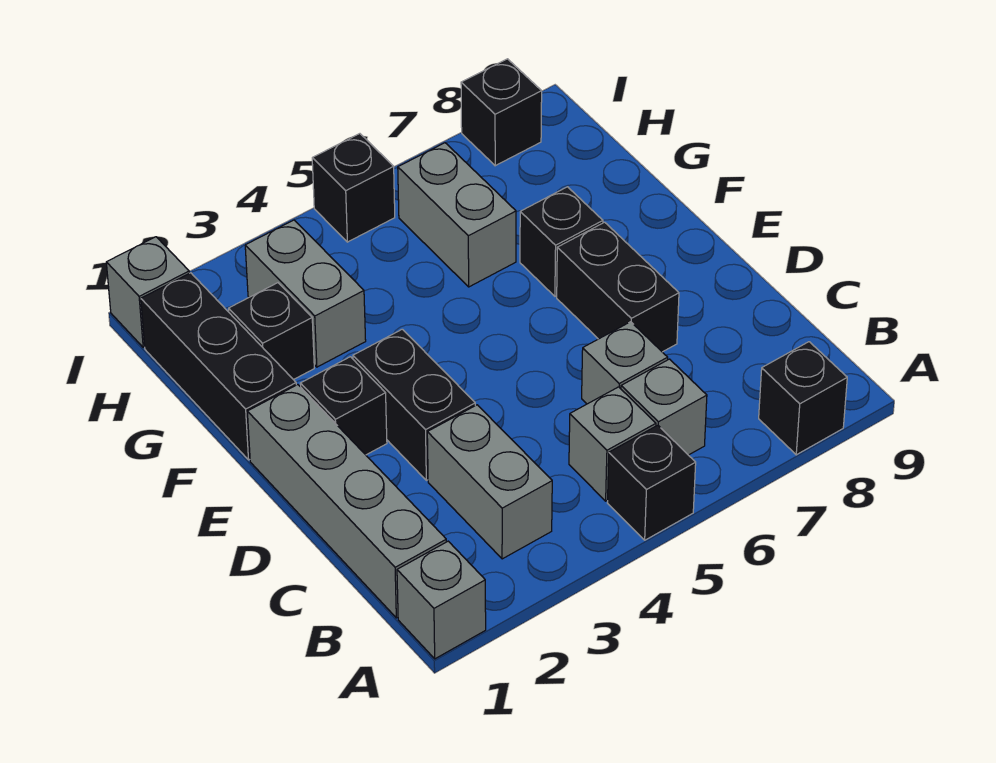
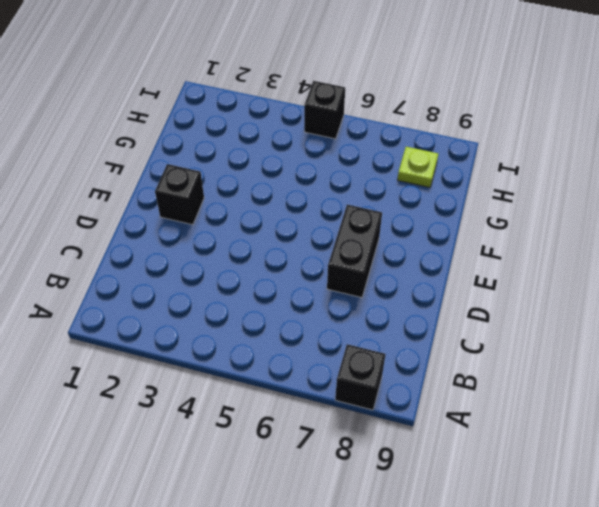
lime plate H8 level 1 -> none
none -> grey brick A1 level 1
none -> black brick A5 level 1
none -> grey brick B1:E1 level 1

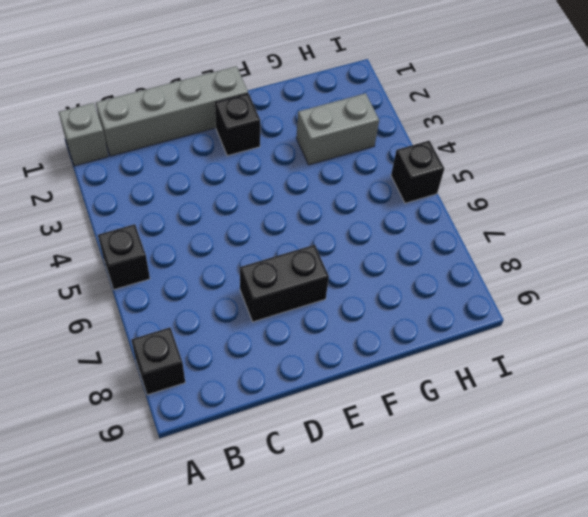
none -> grey brick B3:C3 level 1
none -> grey brick B5 level 1
none -> grey brick B6 level 1

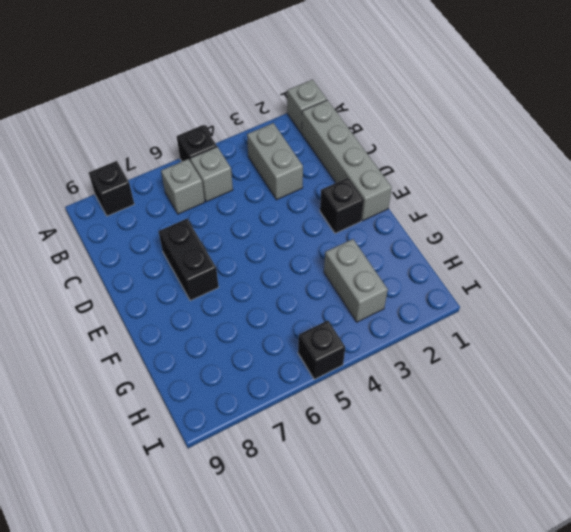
none -> grey brick C6 level 1
none -> black brick D3:E3 level 1
none -> black brick F1:H1 level 1

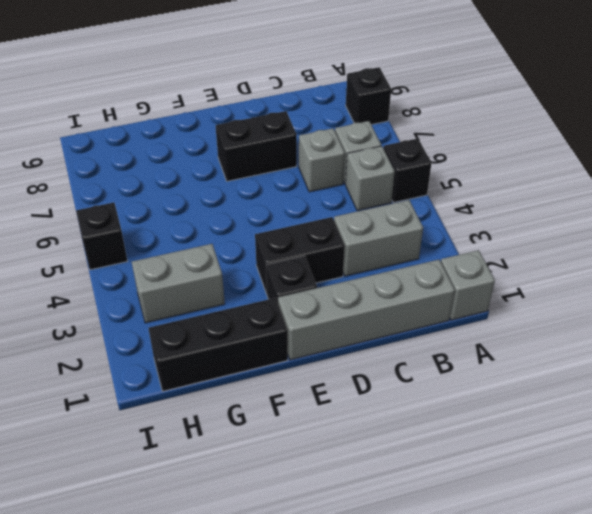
none -> black brick F7 level 1
none -> black brick G2 level 1
none -> grey brick G6:H6 level 1

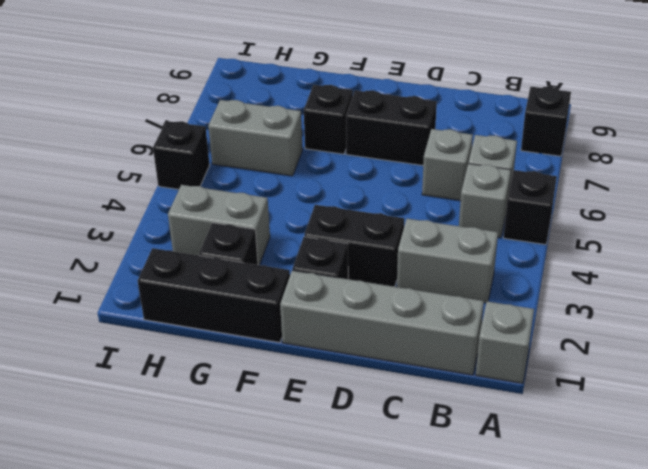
none -> grey brick I1 level 1
none -> black brick I8 level 1

